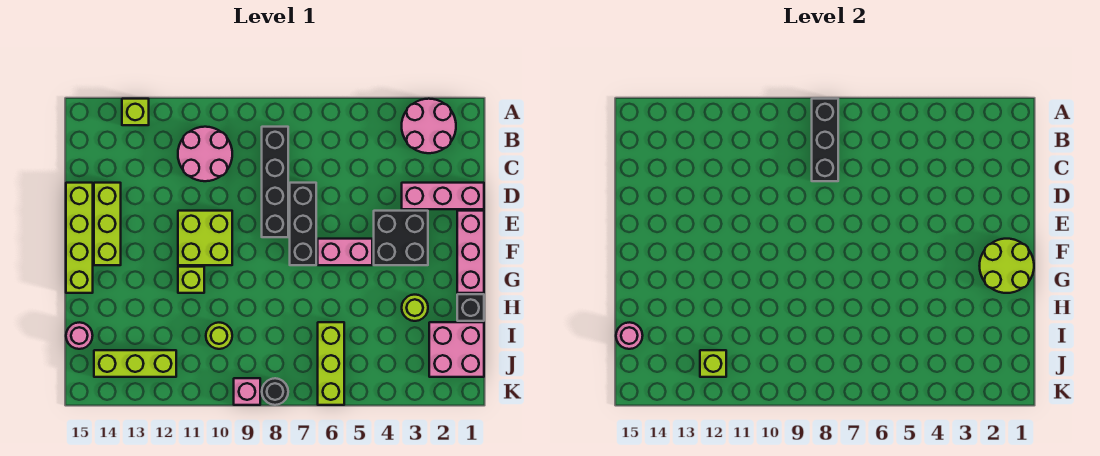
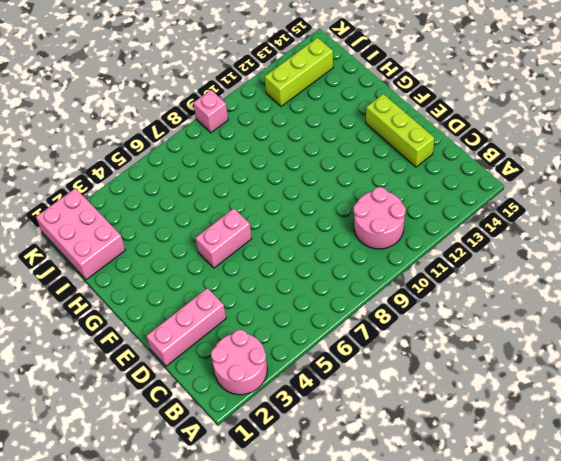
pink brick I1:K2 level 1 -> pink brick I1:J2 level 1
none -> lime brick A13 level 1
none -> black brick B8:E8 level 1
none -> black brick D7:F7 level 1

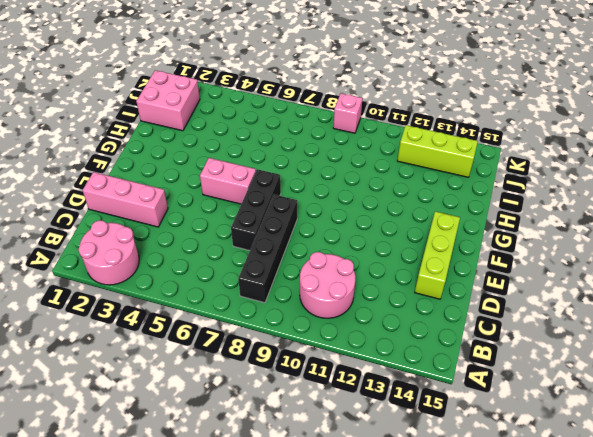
none -> lime brick A13 level 1
none -> lime brick D15:G15 level 1
none -> pink brick E1:G1 level 1

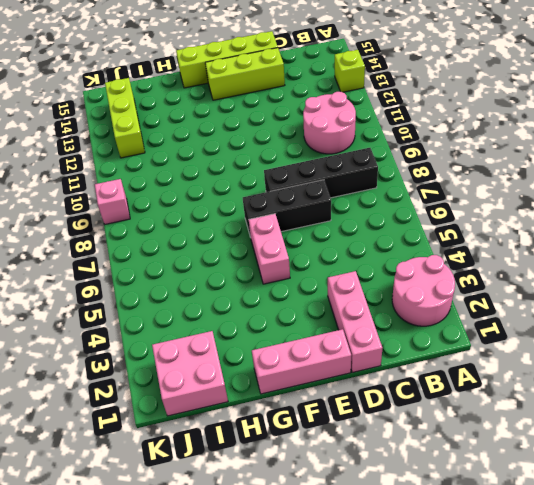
none -> black brick E3:F4 level 1
none -> lime brick E10:F11 level 1
none -> lime brick G11 level 1

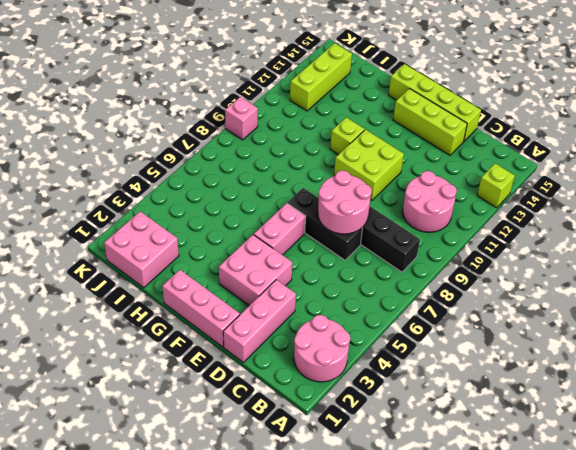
pink round brick D7:E8 level 2 -> none
pink brick E3:F4 level 1 -> black brick E3:F4 level 1
none -> black brick H1 level 1
none -> lime round brick H3 level 1
none -> lime brick I6:K6 level 1

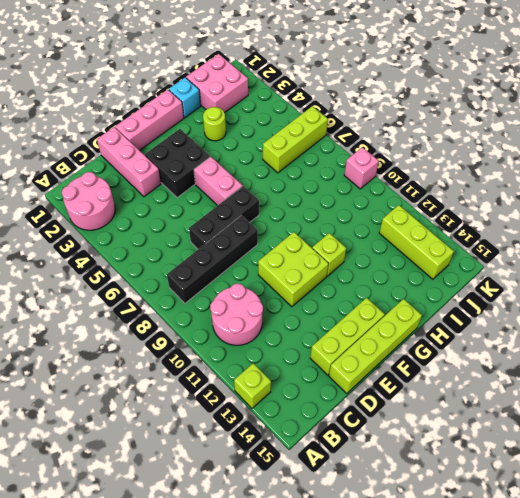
cyan brick H1 level 1 -> black brick H1 level 1
none -> lime round brick I10 level 1
none -> pink round brick I15 level 1
none -> black round brick K8 level 1

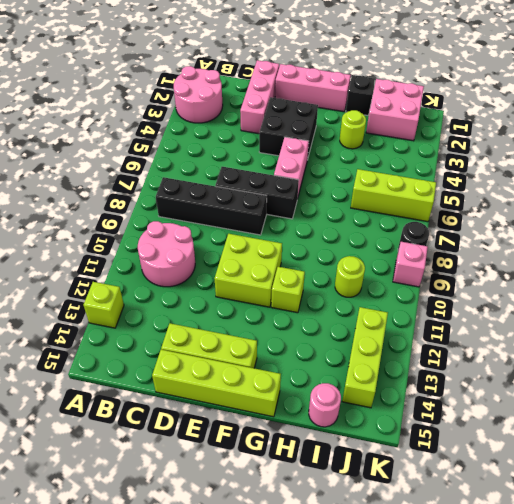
none -> black brick A8:C8 level 2
none -> lime round brick F1:G2 level 2
none -> pink round brick I15 level 2

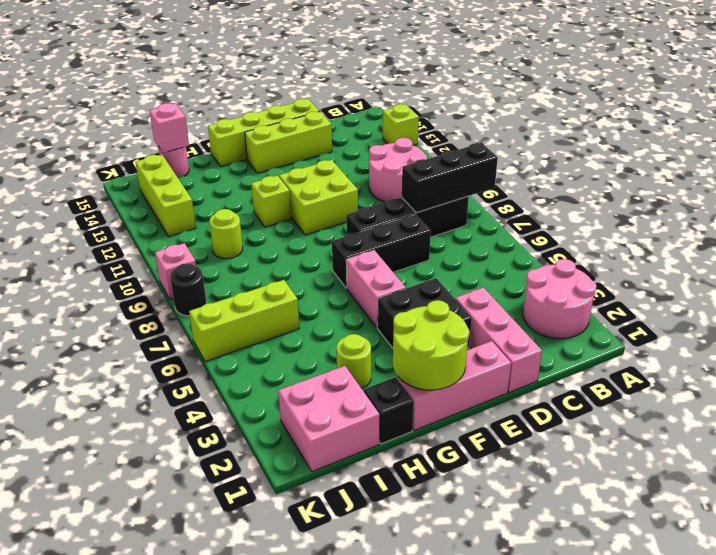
pink brick I15 level 2 -> pink round brick I15 level 2
none -> lime brick J12 level 2

